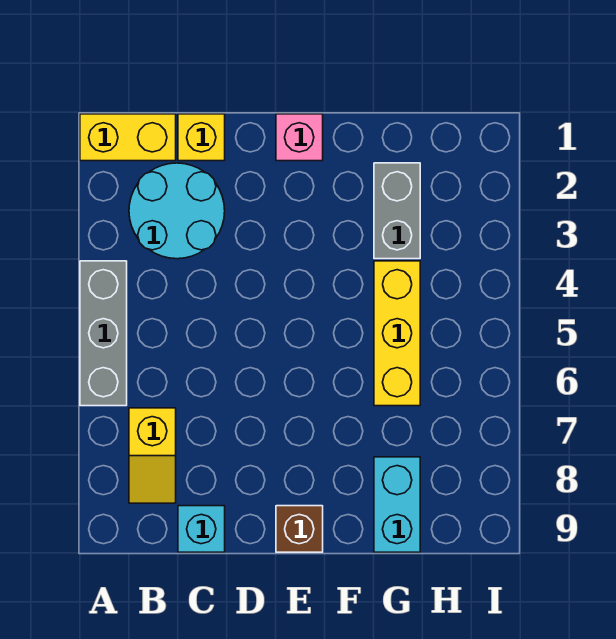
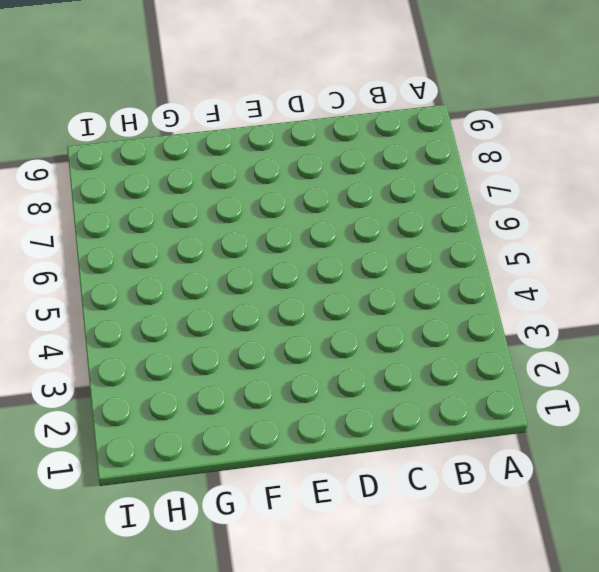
none -> yellow brick A1:B1 level 1
none -> grey brick A4:A6 level 1

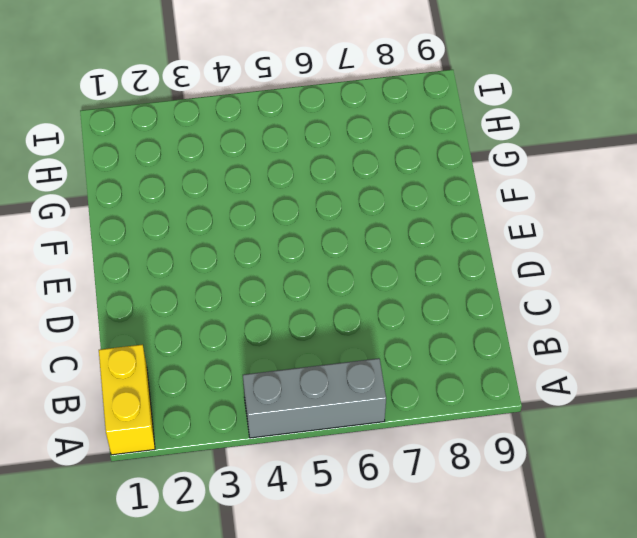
none -> cyan round brick B2:C3 level 1
none -> yellow slope B7:B8 level 1 top 7

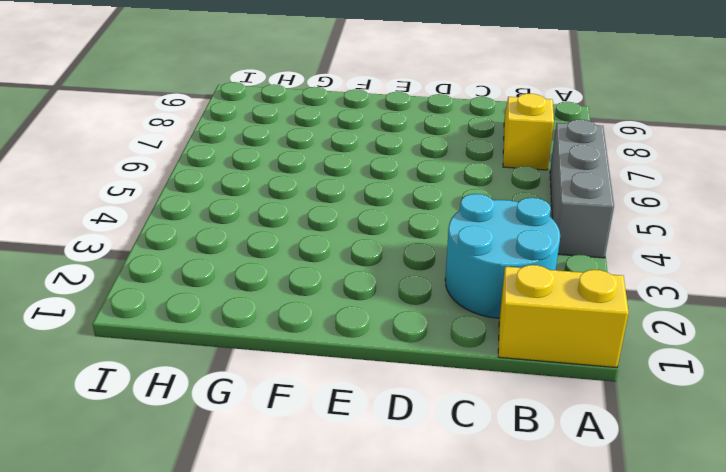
none -> yellow brick C1 level 1
none -> cyan brick C9 level 1

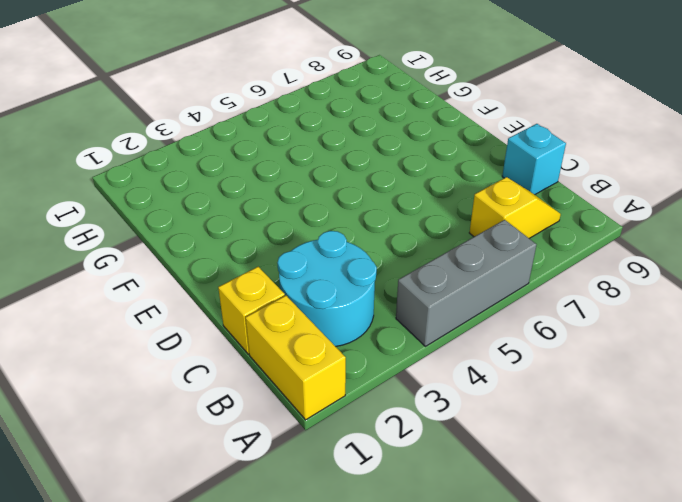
none -> pink brick E1 level 1
none -> brown brick E9 level 1

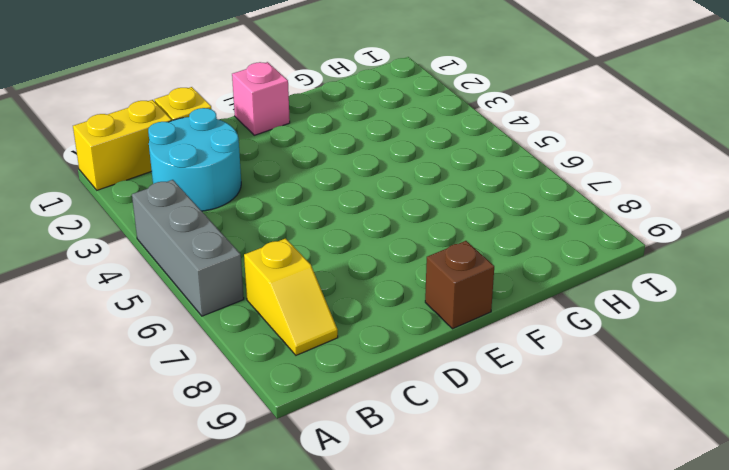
none -> cyan brick C9 level 1
none -> grey brick G2:G3 level 1

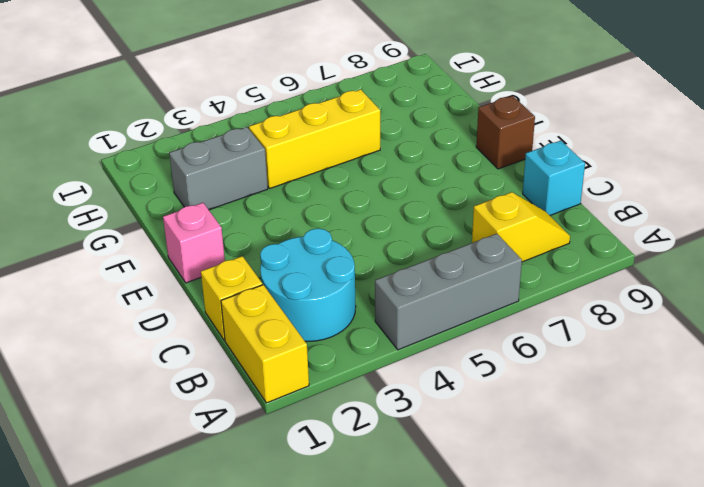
none -> cyan brick G8:G9 level 1

